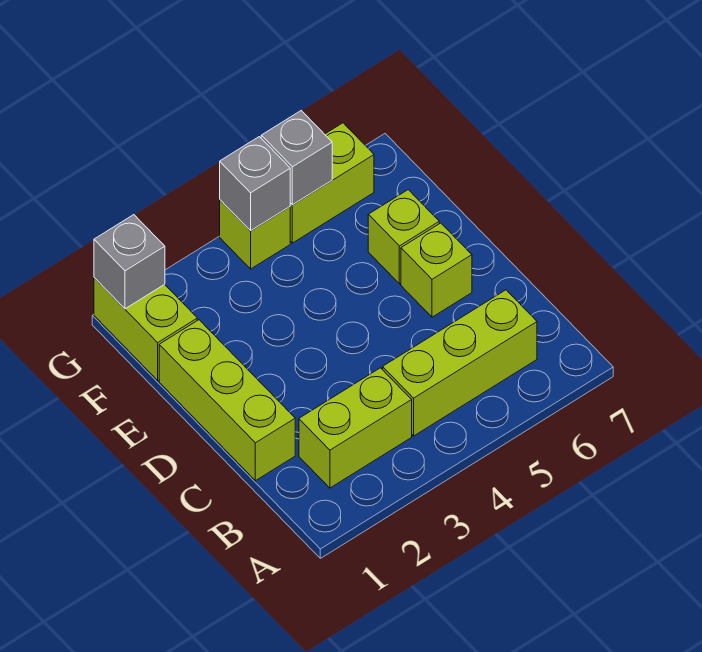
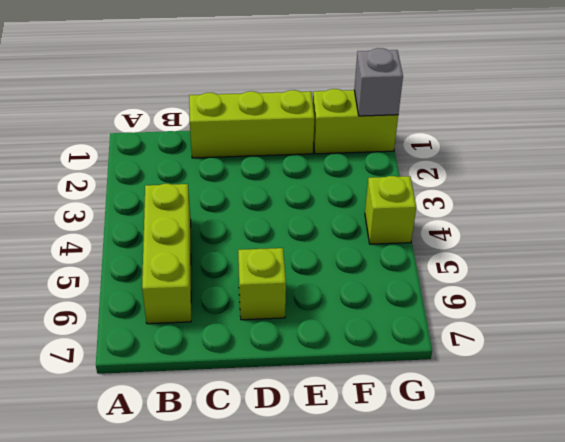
none -> lime brick B2:B3 level 1
none -> lime brick E6 level 1

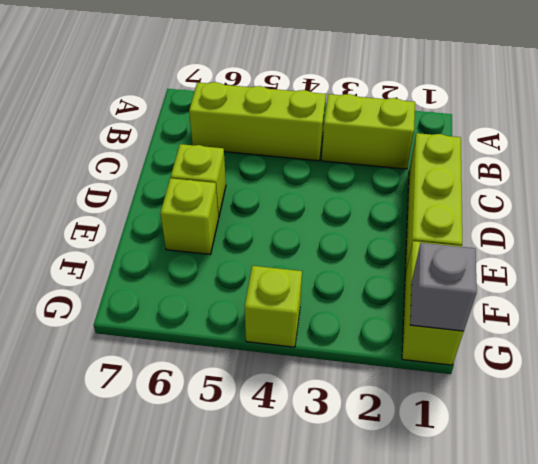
none -> lime brick G5:G6 level 1
none -> grey brick G4 level 2

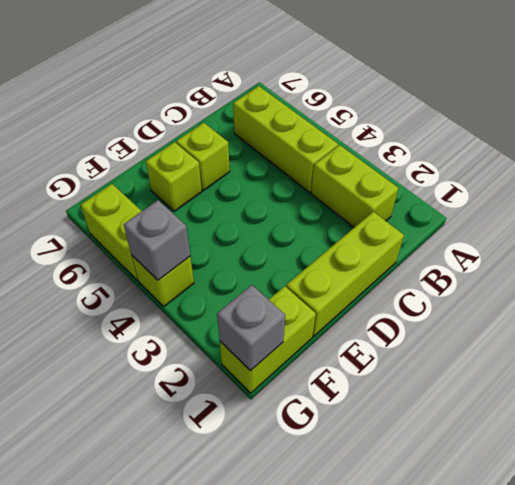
none -> grey brick G5 level 2

